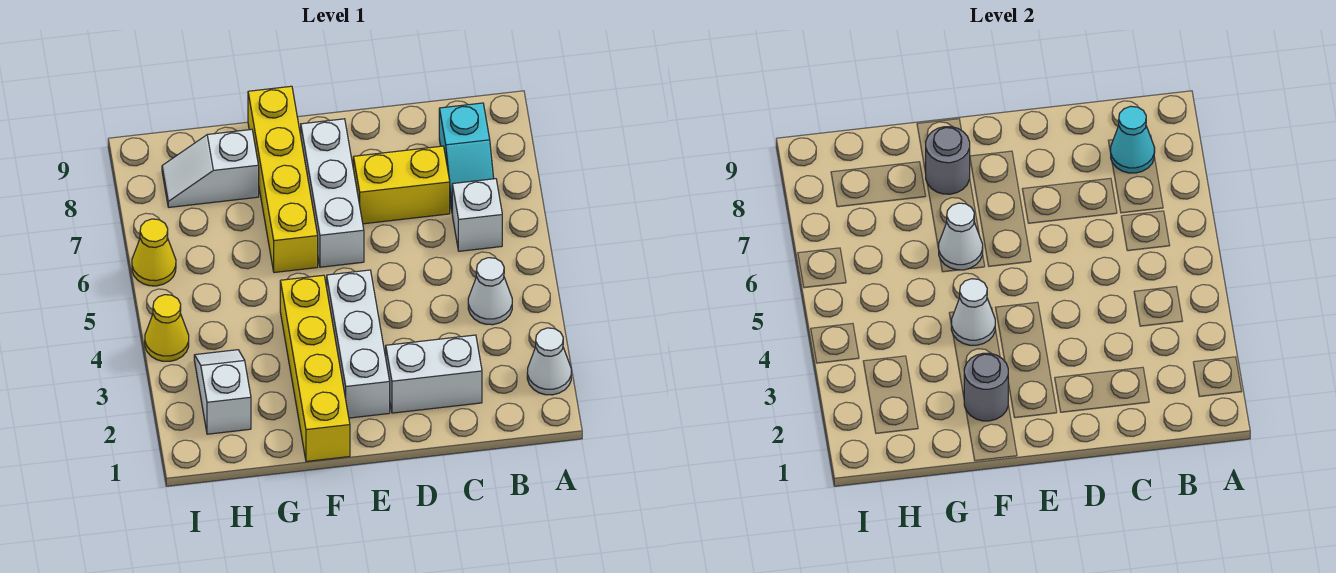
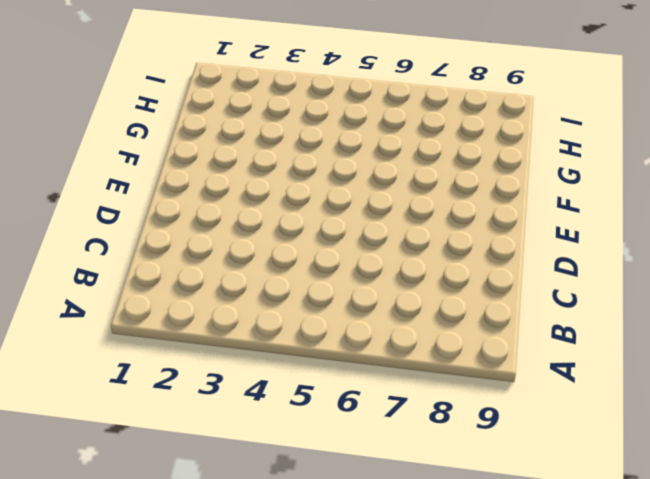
none -> white cone A2 level 1
none -> white cone B4 level 1
none -> white brick B6 level 1

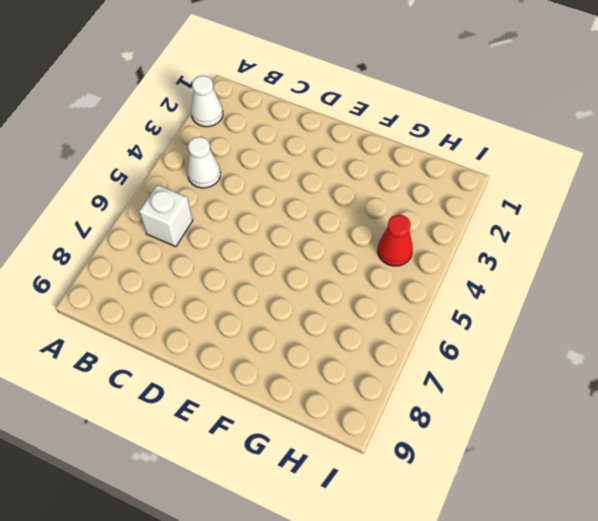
red cone H4 level 1 -> none
none -> cyan slope B7:B8 level 1 top 8
none -> white brick C2:D2 level 1
none -> yellow brick C7:D7 level 1

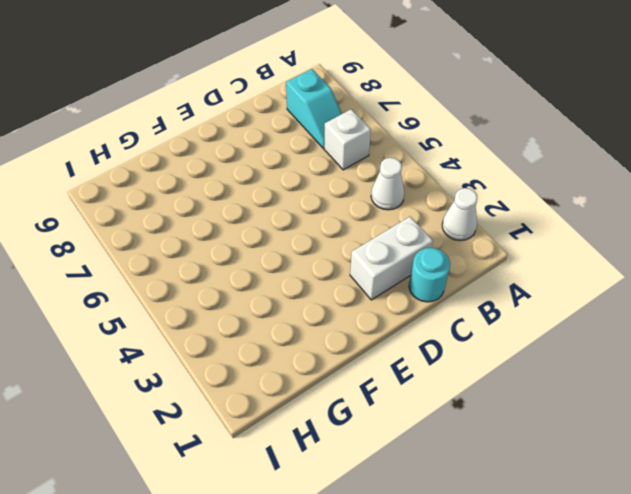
cyan round brick C1 level 1 -> none
none -> yellow brick C7:D7 level 1
none -> white brick E2:E4 level 1
none -> white brick E6:E8 level 1

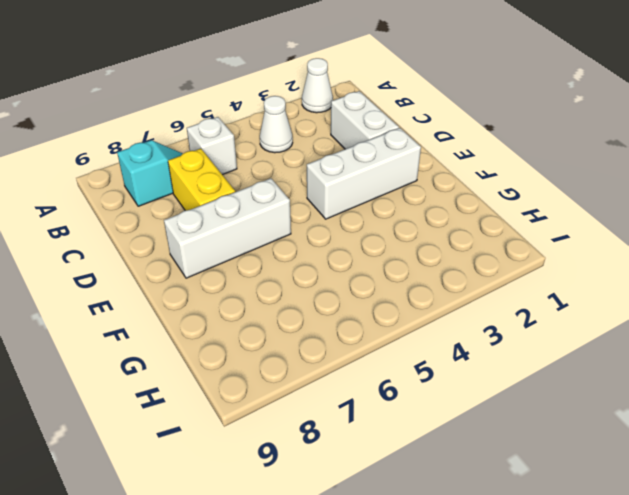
none -> yellow brick F1:F4 level 1
none -> yellow brick F6:F9 level 1
none -> white slope G8:H8 level 1 top G

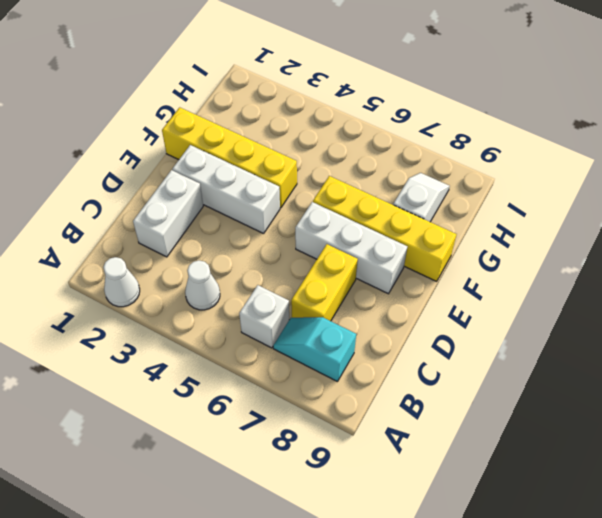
none -> white slope H2:H3 level 1 top 2
none -> yellow cone I4 level 1
none -> yellow cone I6 level 1

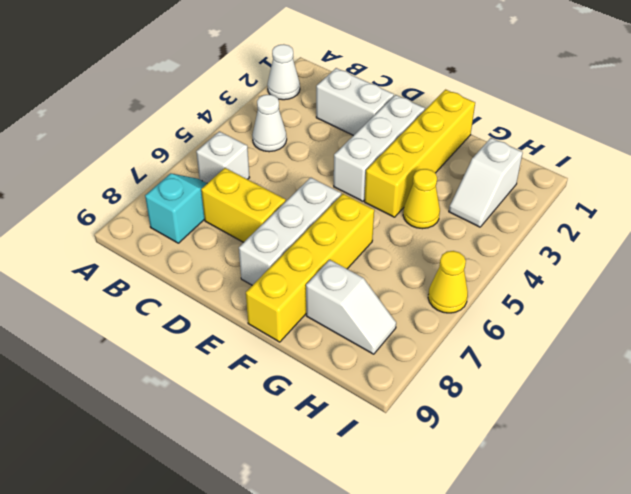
yellow cone G4 level 1 -> yellow cone I4 level 1
none -> cyan cone B8 level 2
none -> grey round brick F2 level 2
none -> white cone F4 level 2

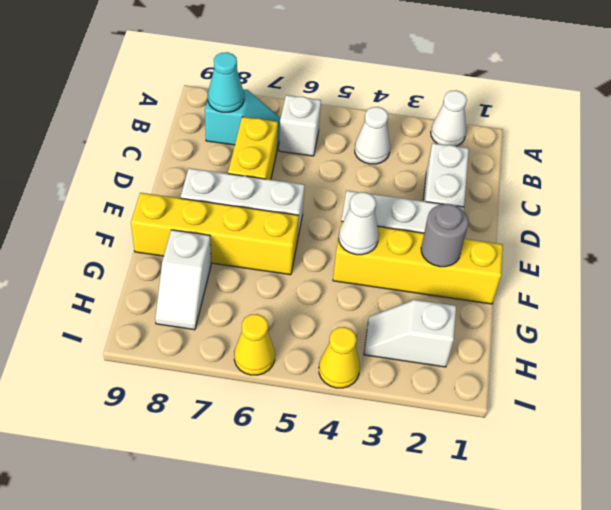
none -> white cone F6 level 2
none -> grey round brick F8 level 2

